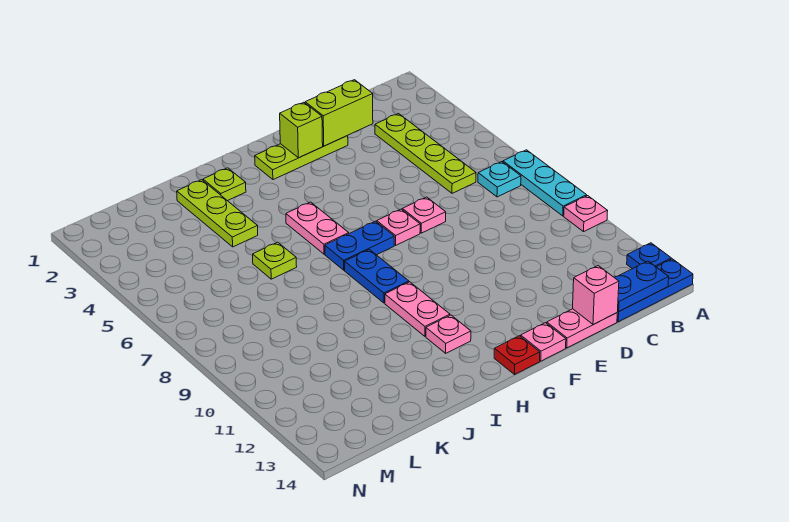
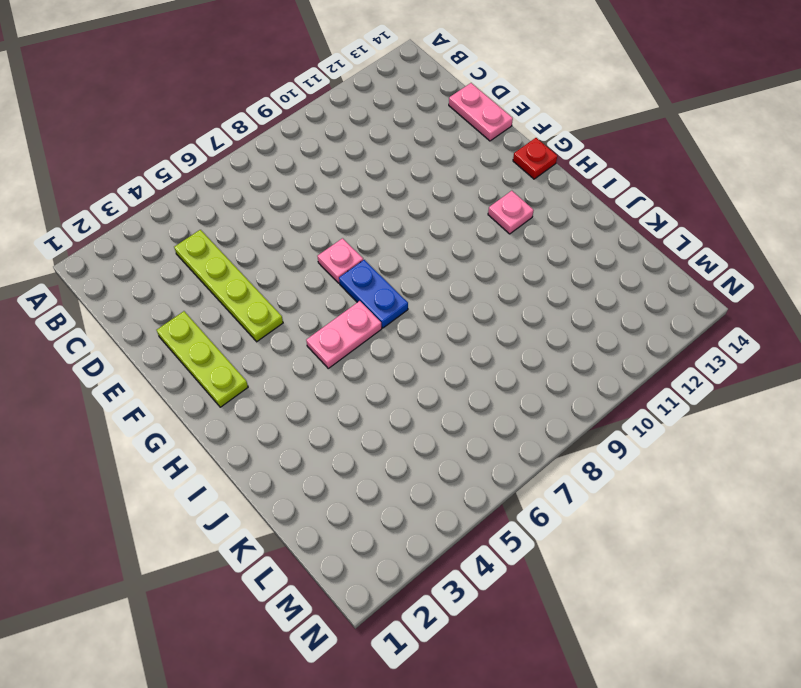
lime plate C4:F4 level 1 -> lime plate C3:C6 level 1
none -> cyan plate A7:A9 level 1
none -> pink plate A10 level 1
none -> blue plate A13 level 1

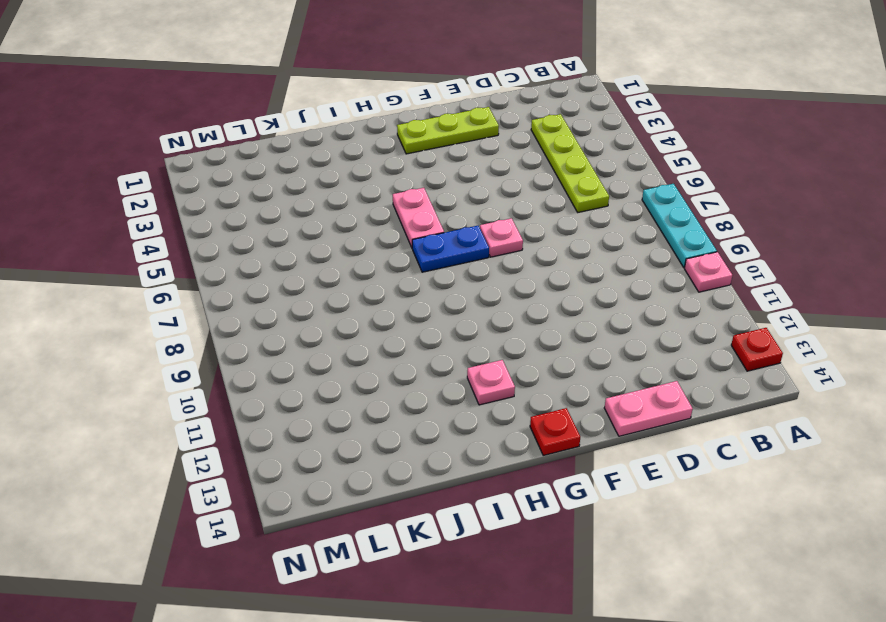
red plate A13 level 1 -> blue plate A13 level 1
none -> blue plate A14:C14 level 1
none -> cyan plate B7 level 1
none -> pink plate E7 level 1

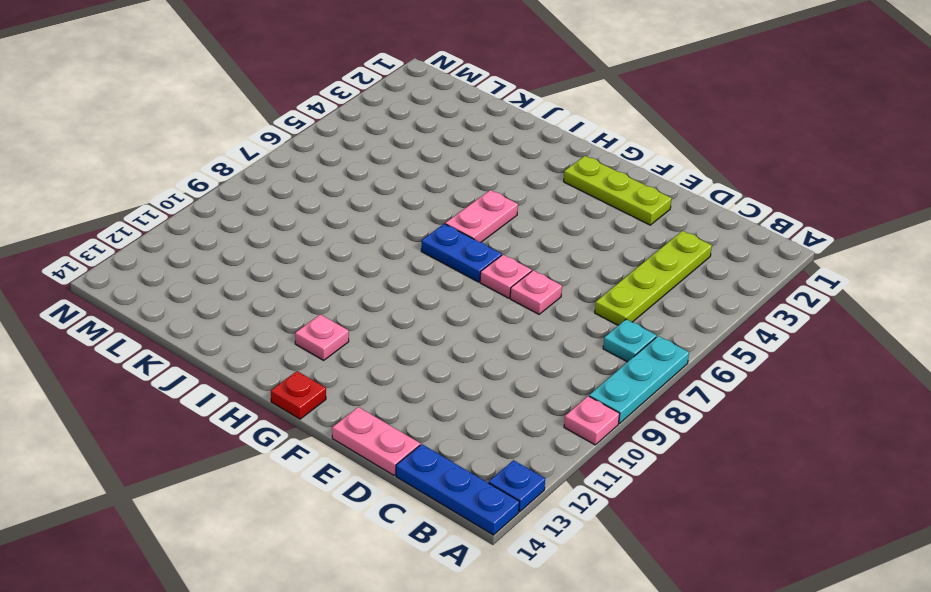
none -> pink plate F14 level 1
none -> blue plate H8:H9 level 1
none -> pink plate H10:H11 level 1

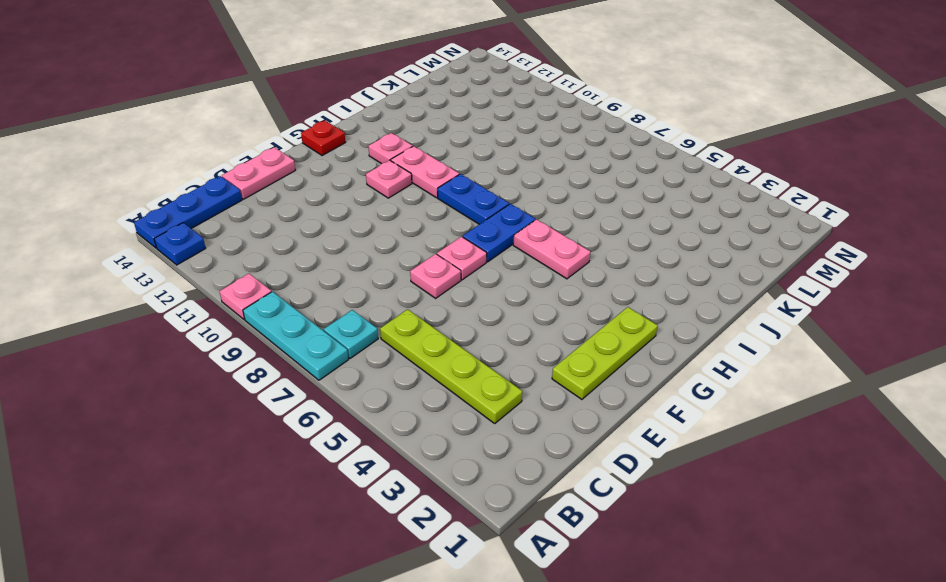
pink plate G11 level 1 -> pink plate F14 level 1
none -> lime plate I2 level 1
none -> lime plate J2:J4 level 1
none -> lime plate J6 level 1

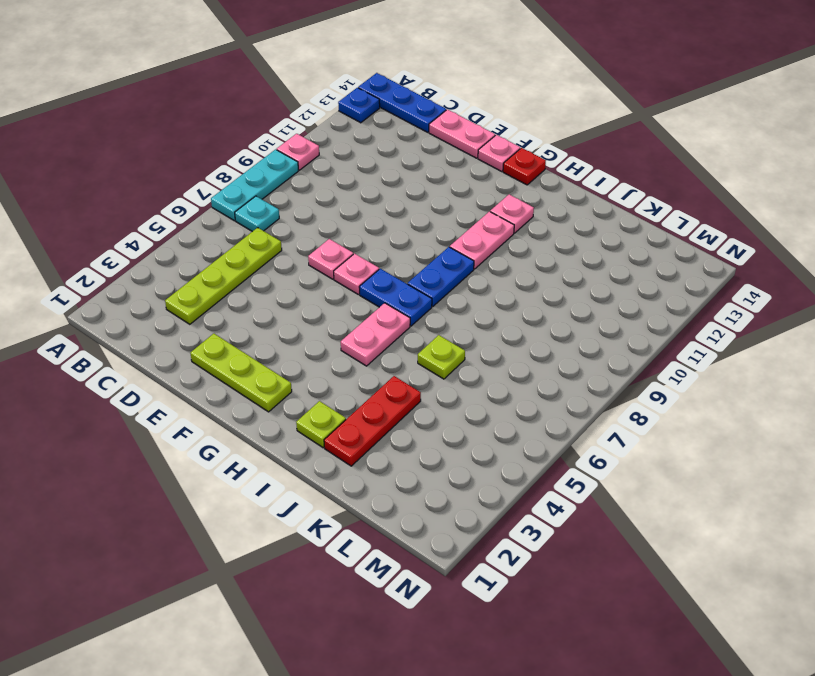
red plate J2:J4 level 1 -> lime plate J2:J4 level 1
none -> blue plate B14:C14 level 2
none -> lime brick D2:E2 level 2
none -> pink brick D14 level 2

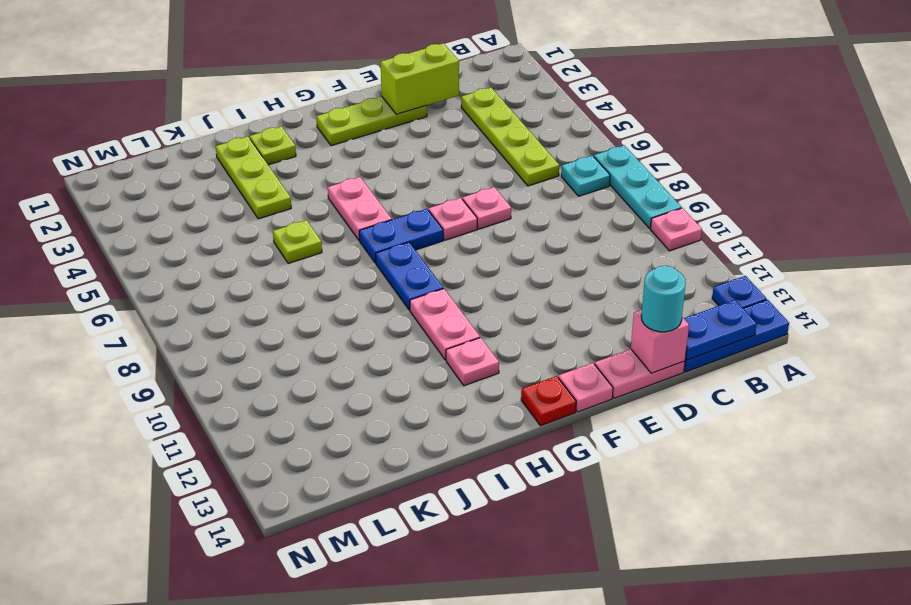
cyan round brick D14 level 3 -> none
none -> lime brick F2 level 2

